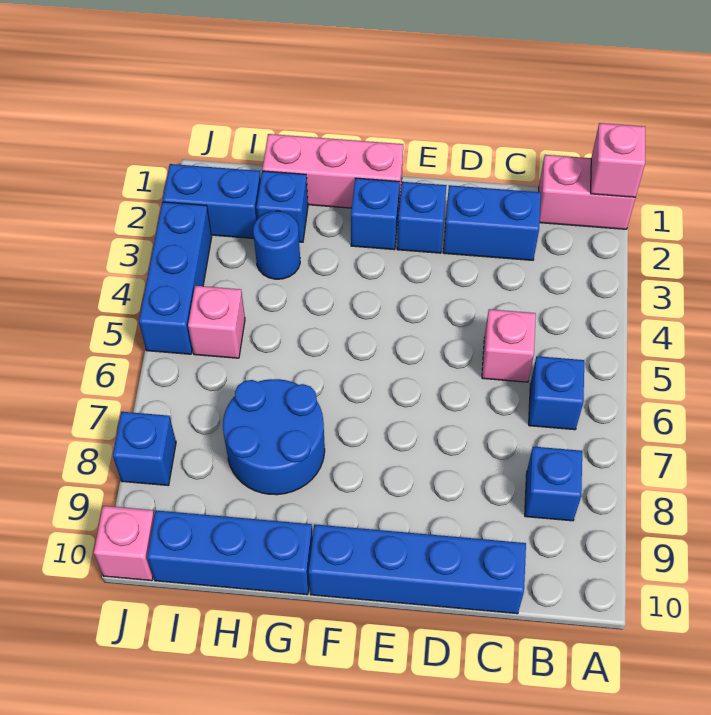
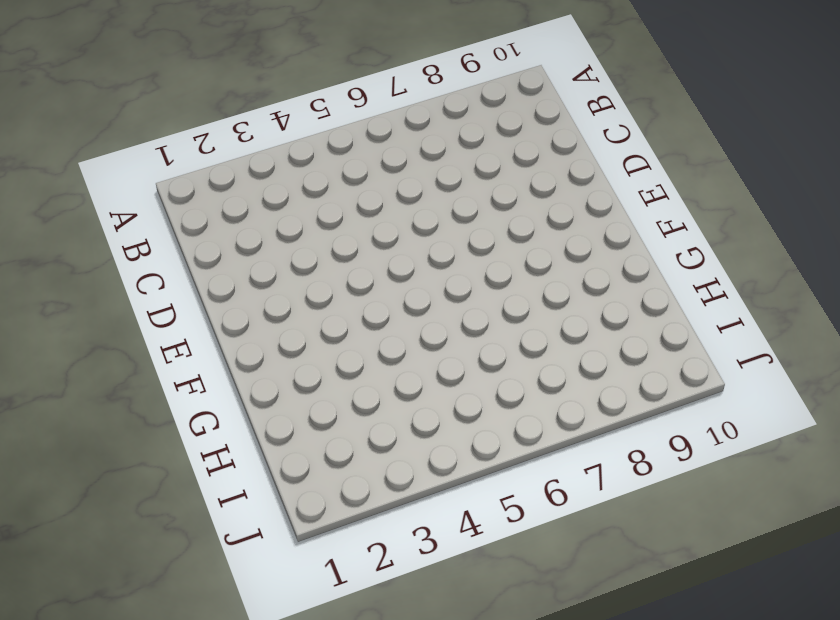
none -> pink brick A1:B1 level 1
none -> blue brick B6 level 1
none -> blue brick B8 level 1

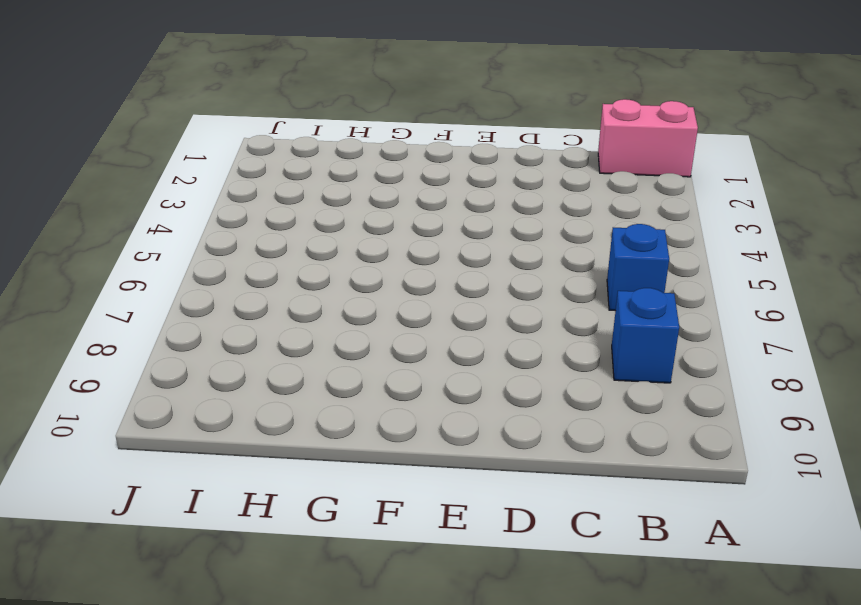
none -> blue brick C2:D2 level 1
none -> pink brick C5 level 1
none -> blue brick C10:F10 level 1

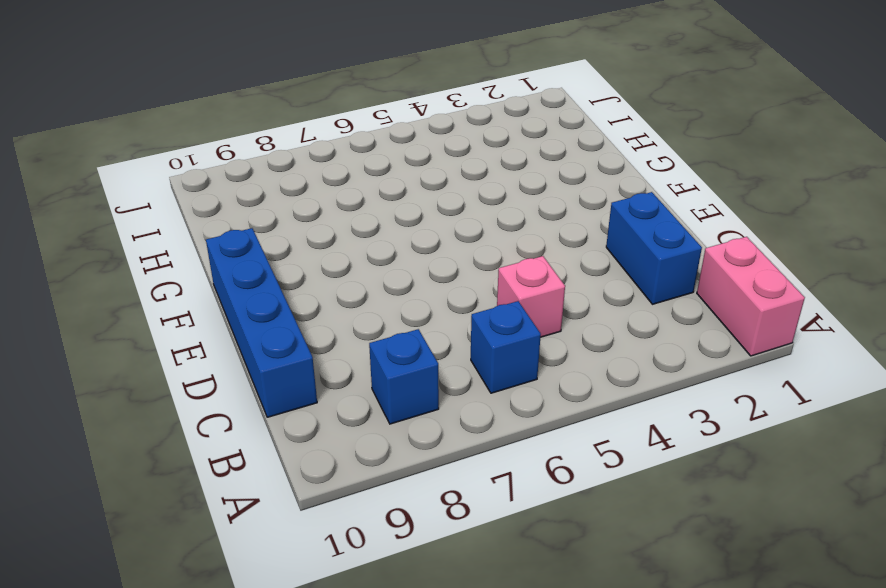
none -> blue brick E2 level 1
none -> pink brick F1:H1 level 1
none -> blue brick F2 level 1

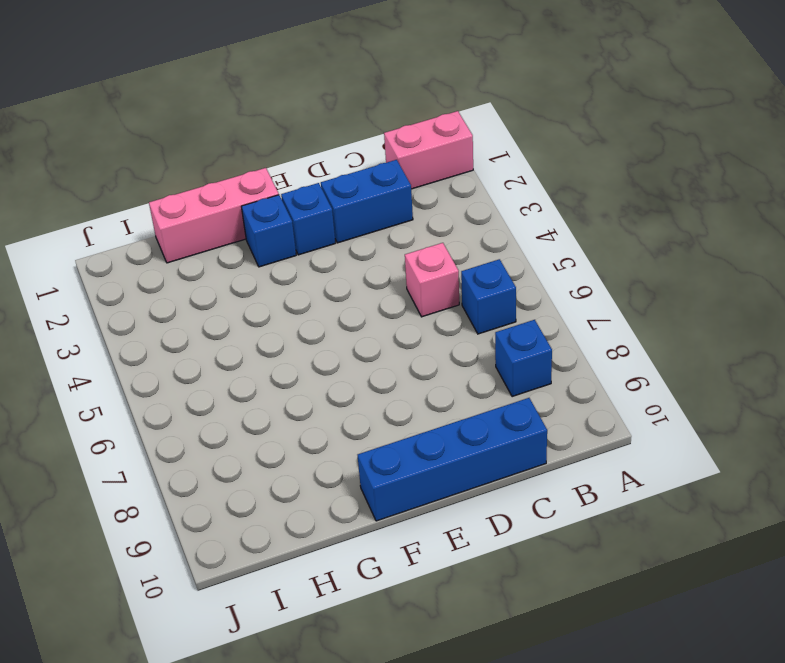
none -> blue round brick G7:H8 level 1
none -> blue brick G10:I10 level 1
none -> blue brick H2 level 1

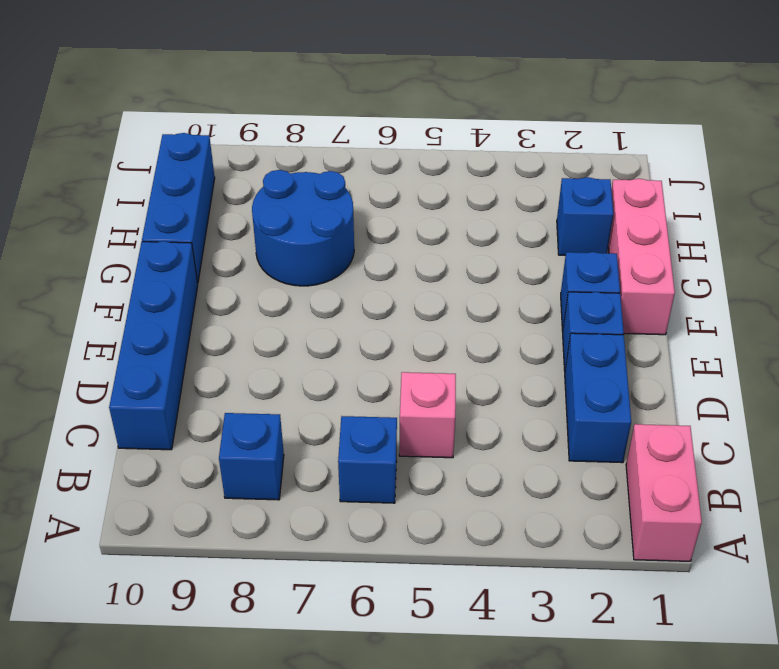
none -> blue round brick H3 level 1
none -> blue brick I2:J2 level 1
none -> pink brick I5 level 1

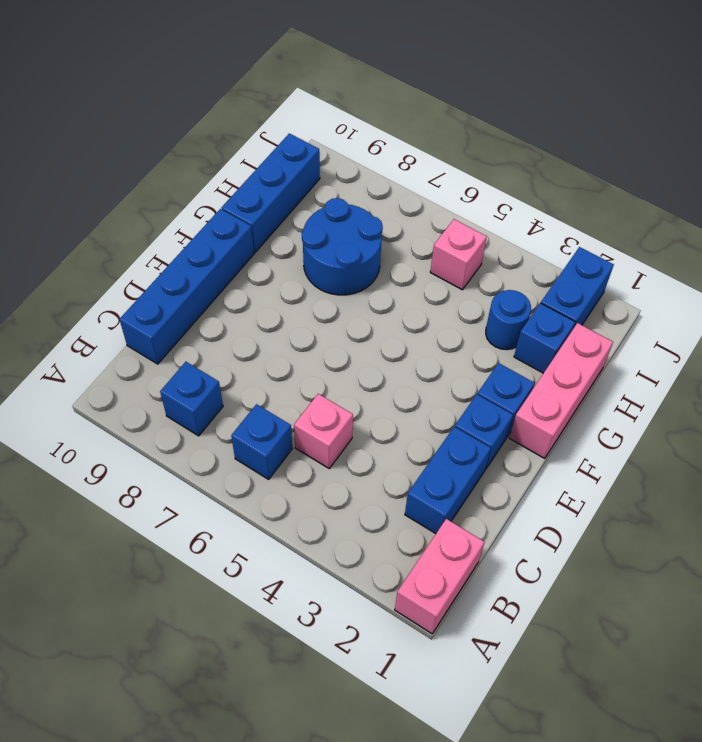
none -> blue brick J3:J5 level 1
none -> blue brick J8 level 1
none -> pink brick J10 level 1

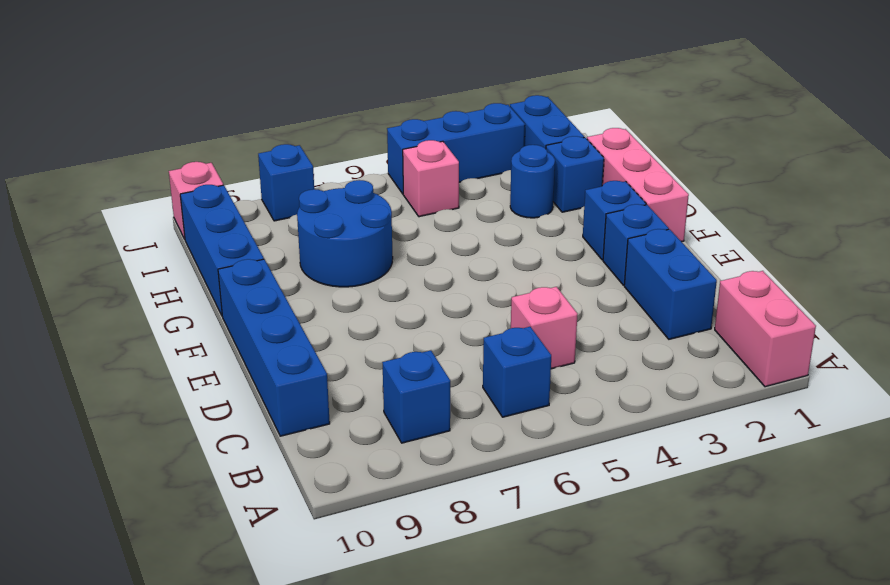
none -> pink brick A1 level 2

